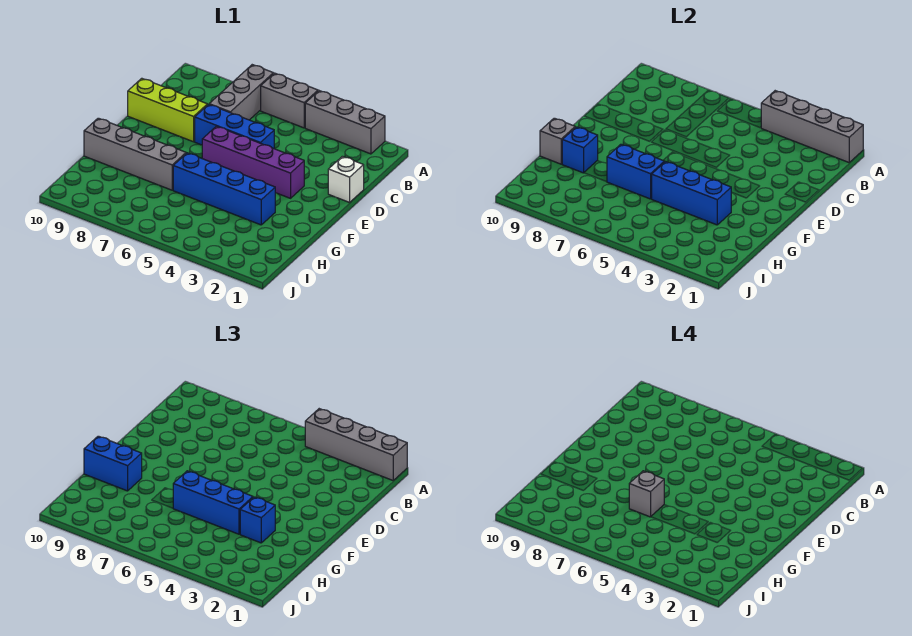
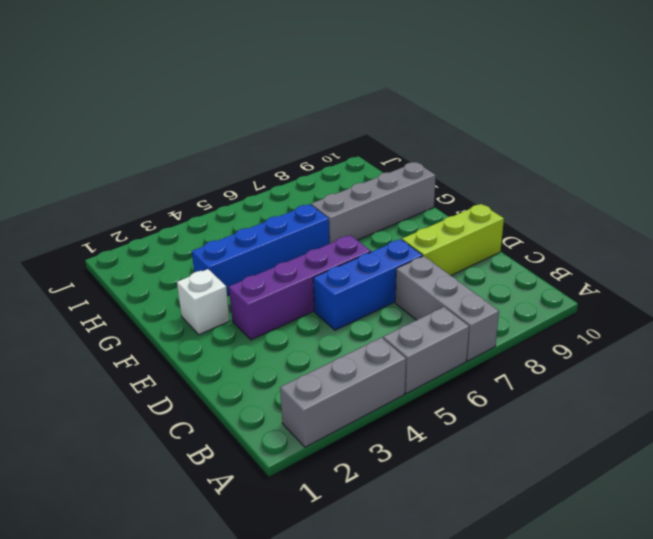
white brick F2 level 1 -> white brick D1 level 1
none -> grey brick A1:A4 level 2
none -> blue brick G3:G5 level 2
none -> blue brick G6:G7 level 2

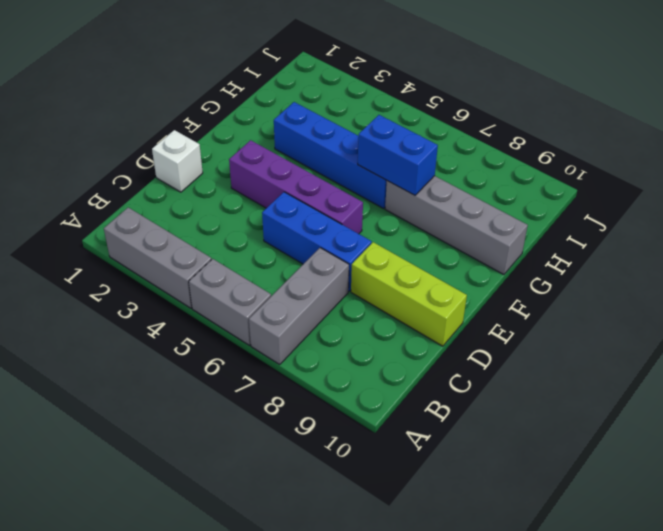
none -> grey brick A1:A4 level 2
none -> blue brick G3:G5 level 2
none -> blue brick G9 level 2

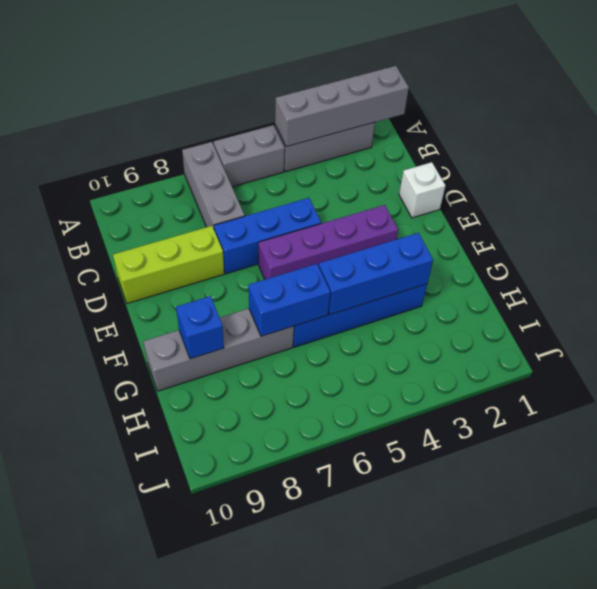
none -> grey brick G10 level 2
none -> grey brick A1:A4 level 3
none -> blue brick G3 level 3

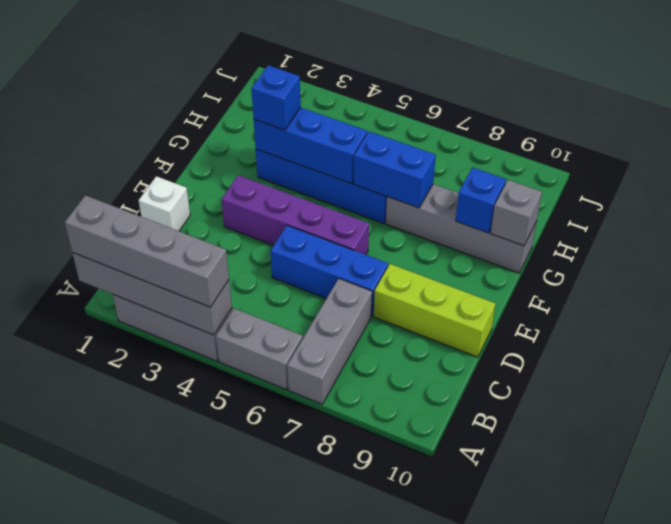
none -> blue brick G4:G6 level 3
none -> blue brick G9:G10 level 3
none -> grey brick G6 level 4

